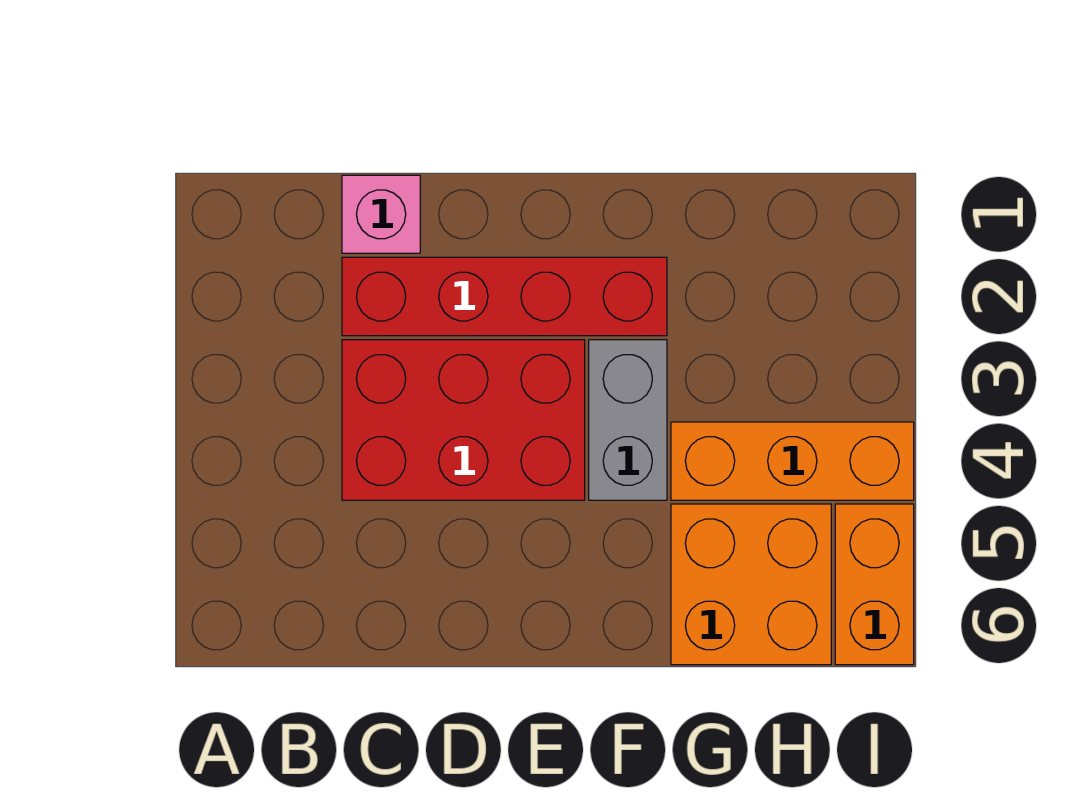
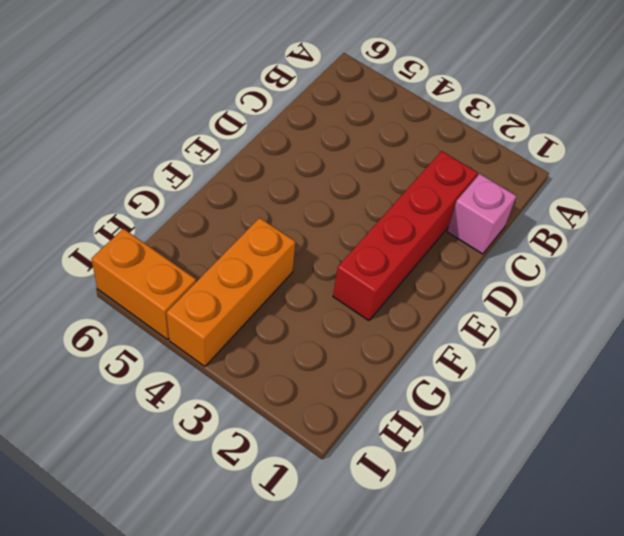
none -> red brick C3:E4 level 1
none -> grey brick F3:F4 level 1

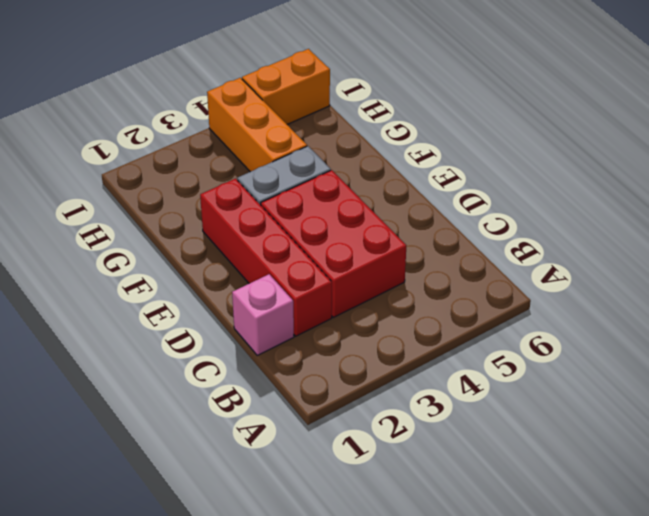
none -> orange brick G5:H6 level 1

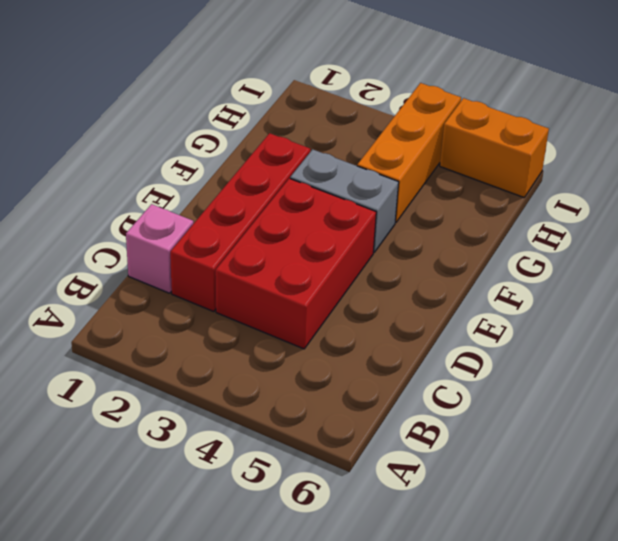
none -> orange brick G5:H6 level 1

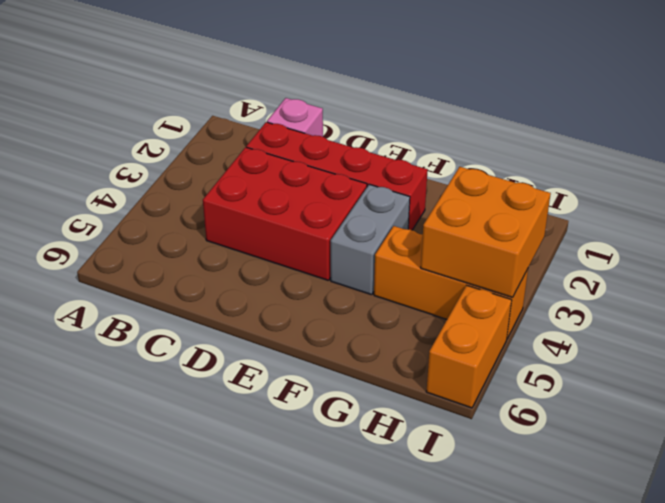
orange brick H3:I4 level 2 -> orange brick G5:H6 level 1

